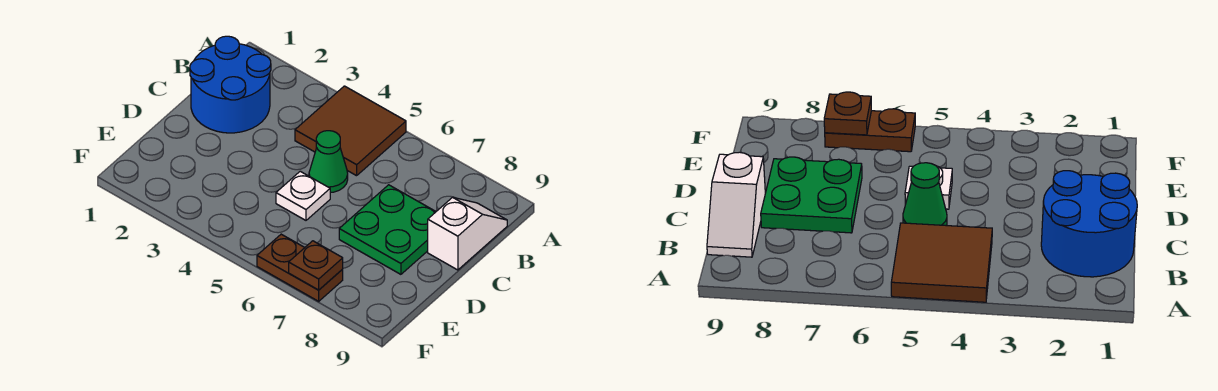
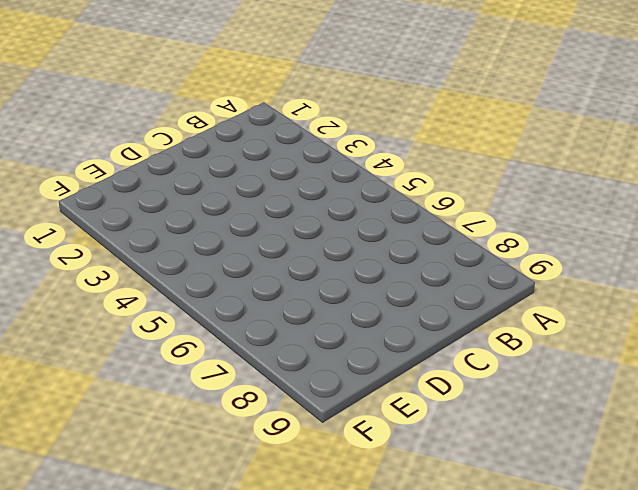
none -> brown tile A4:B5 level 1
none -> blue round brick B1:C2 level 1

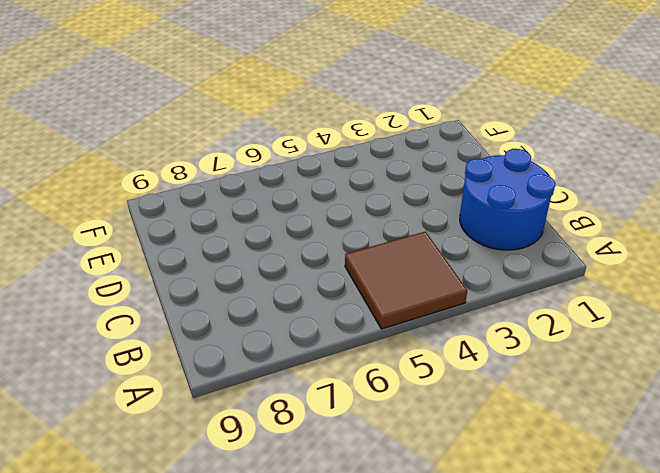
none -> white slope B9:C9 level 1 top C
none -> green cone C5 level 1

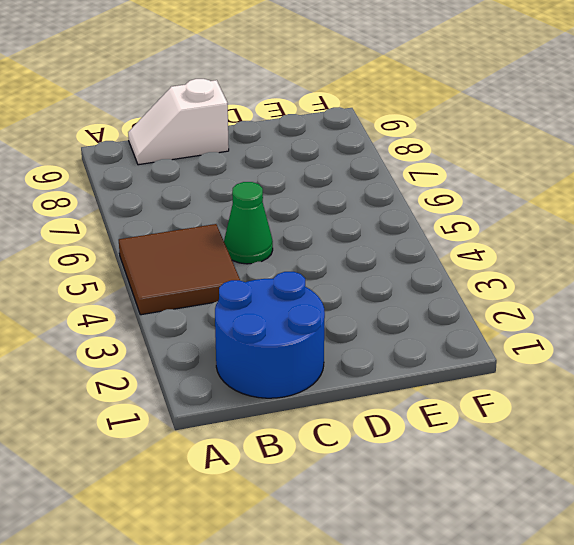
none -> green plate C7:D8 level 1
none -> white plate D5 level 1

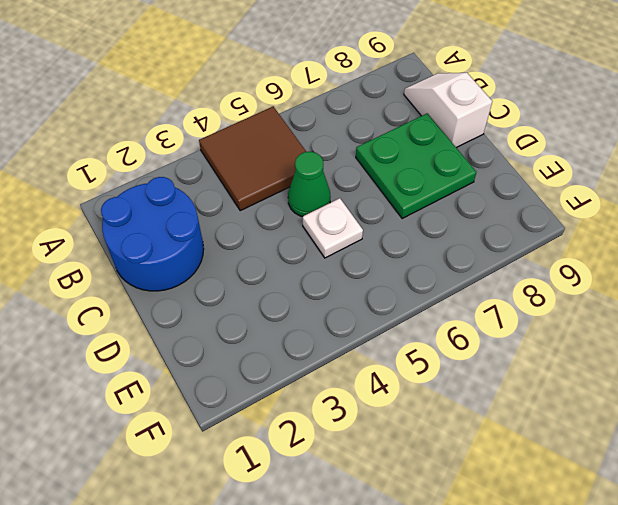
none -> brown plate F6:F7 level 1
none -> brown plate F7 level 2

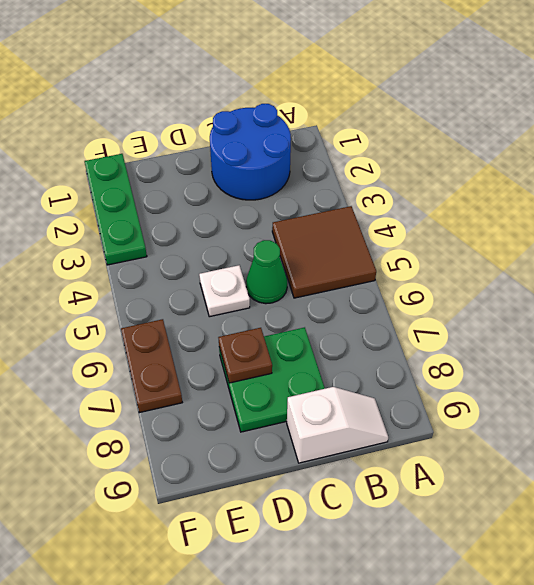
brown plate D7 level 2 -> brown plate F7 level 2
green plate F1:F3 level 1 -> none

